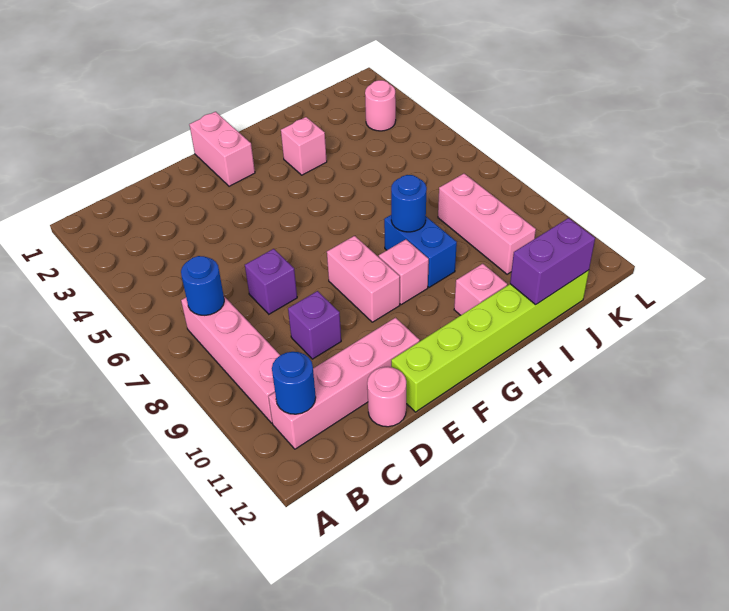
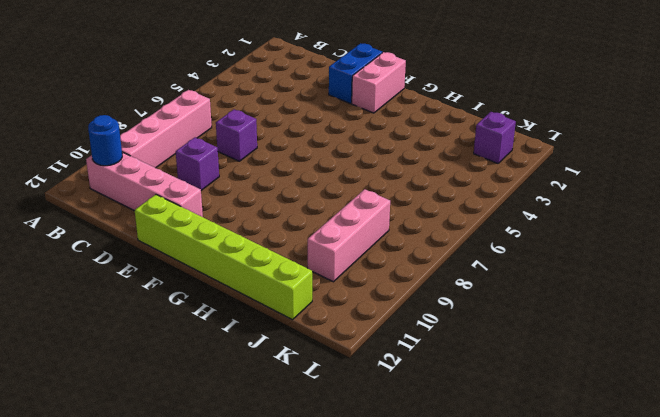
blue brick E1:E2 level 1 -> blue brick H8:H9 level 1
purple brick K2 level 1 -> none
none -> pink round brick D12 level 1
none -> pink brick F8:F9 level 1
none -> pink brick G9 level 1

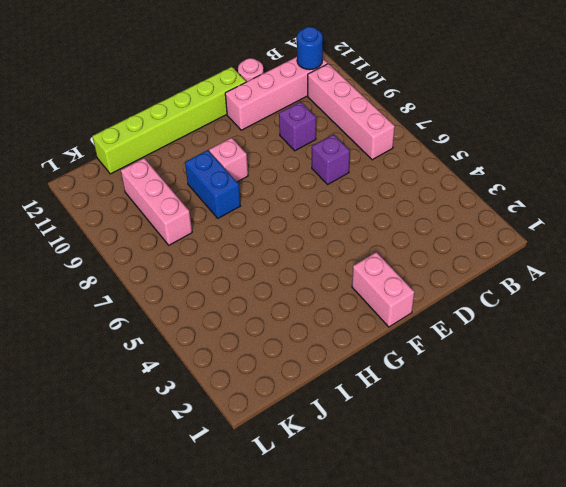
none -> pink brick F8:F9 level 1
none -> pink brick H3 level 1
none -> pink brick H11 level 1

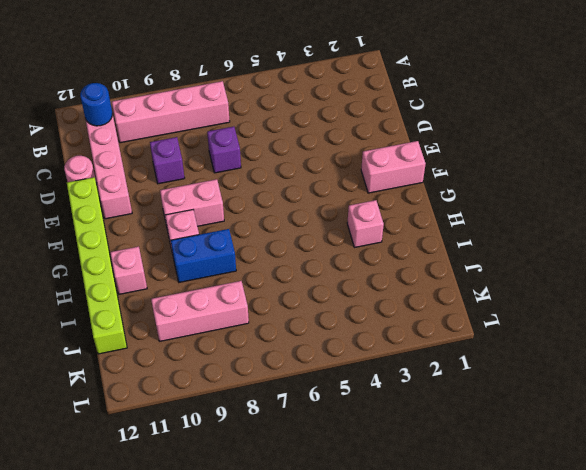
none -> pink round brick K3 level 1
none -> blue round brick B7 level 2
none -> blue round brick H8 level 2

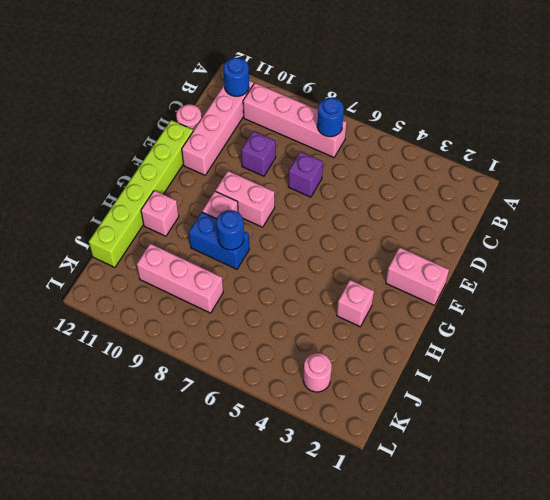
none -> purple brick I12:J12 level 2

